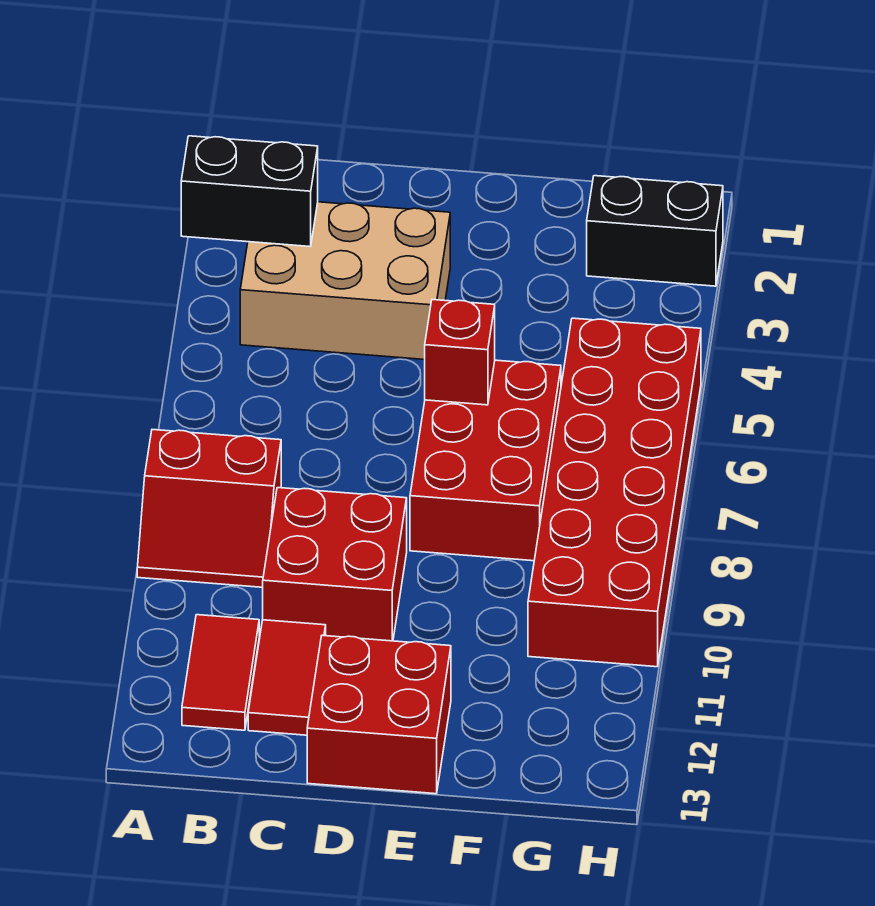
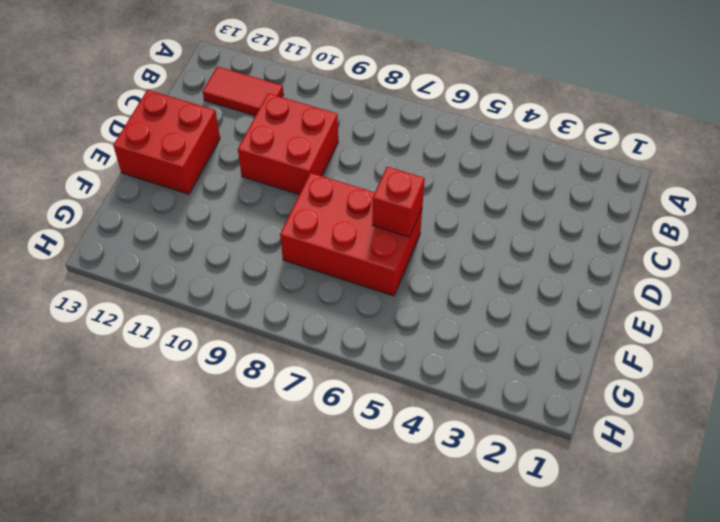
none -> red slope A8:B9 level 1 top 8
none -> tan brick B3:D4 level 1

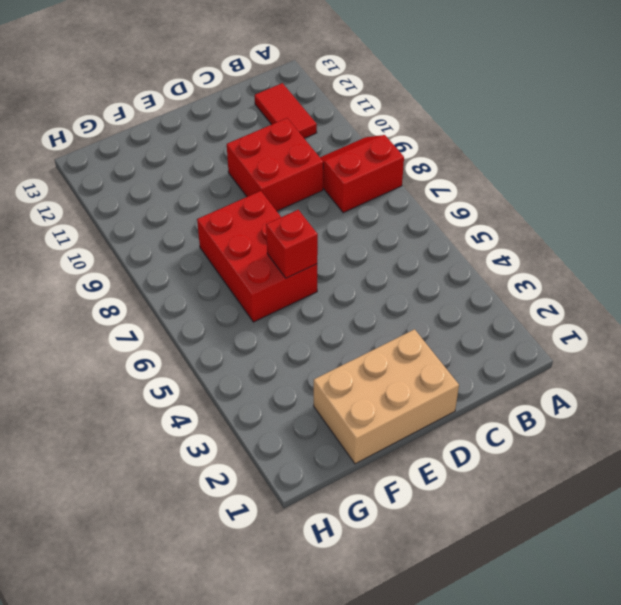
tan brick D1:F2 level 1 -> tan brick B3:D4 level 1
none -> red tile C11:C12 level 1
none -> red brick D12:E13 level 1

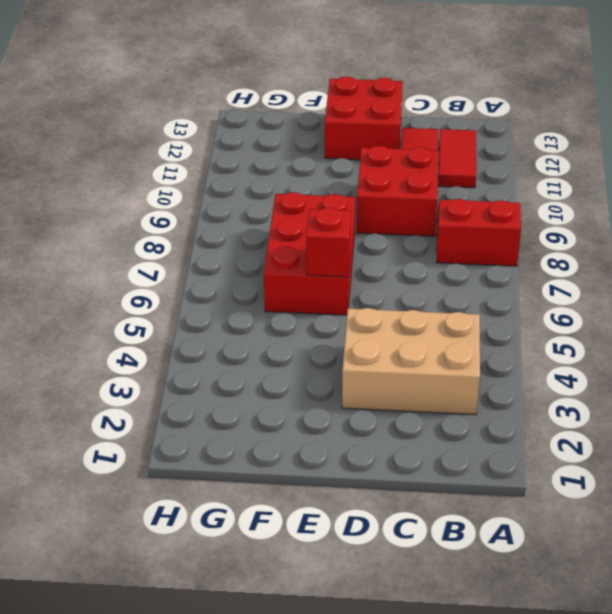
none -> black brick G2:H2 level 1
none -> red brick G5:H10 level 1

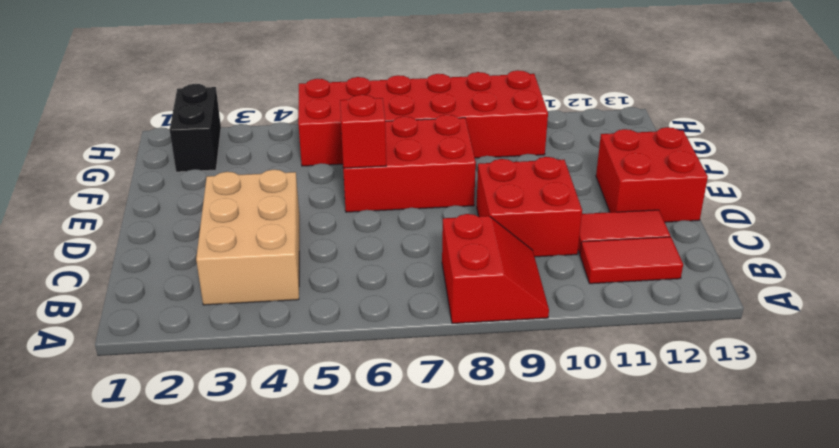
none -> black brick A3:B3 level 2

